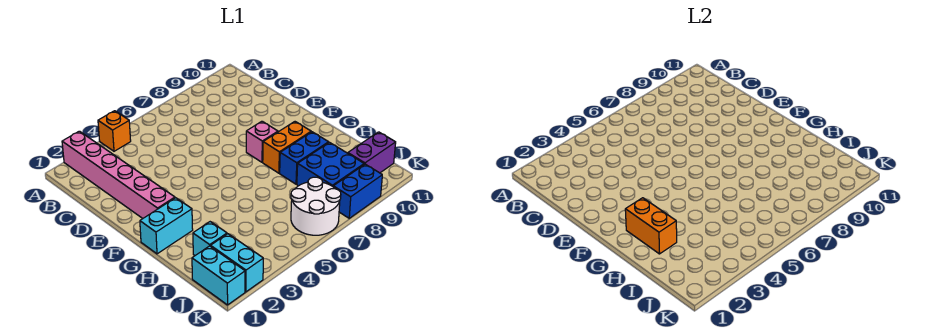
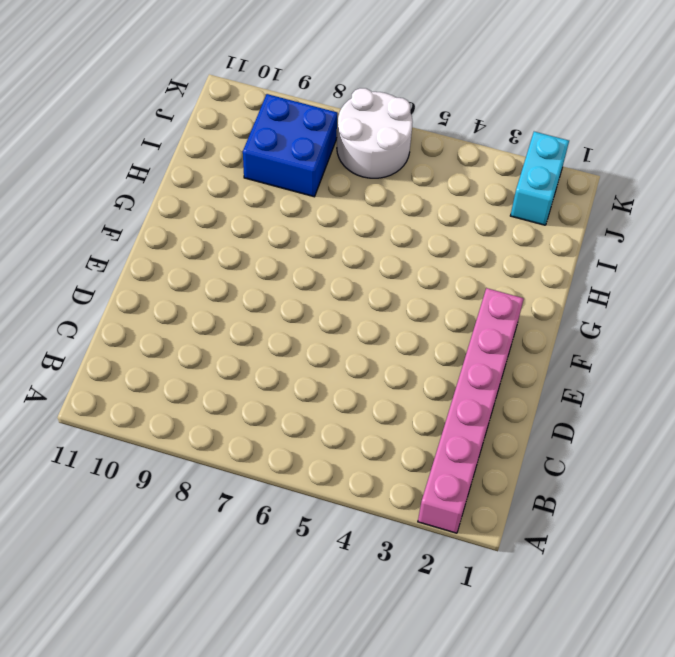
none -> orange brick A4 level 1
none -> pink brick F8 level 1
none -> cyan brick G1:G2 level 1

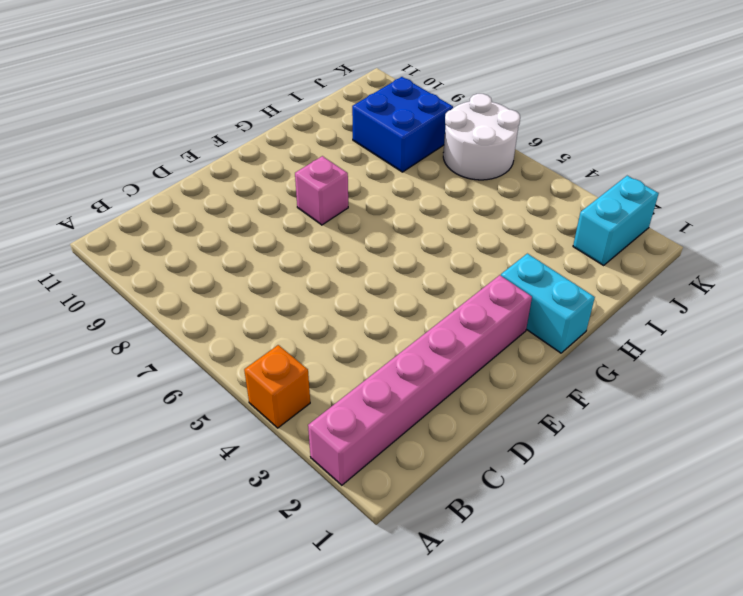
none -> orange brick G8:G9 level 1
none -> blue brick H8:H9 level 1
none -> cyan brick I2 level 1

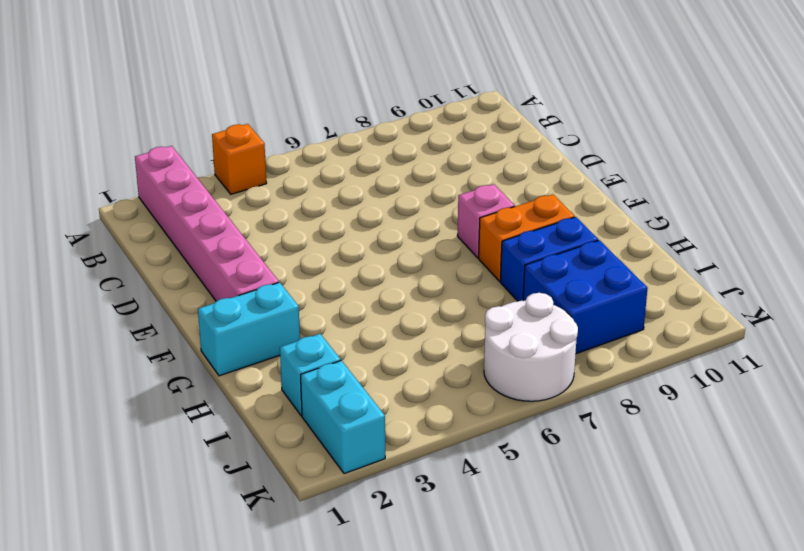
none -> cyan brick J1:K1 level 1
none -> purple brick J10:J11 level 1
none -> blue brick K8:K9 level 1

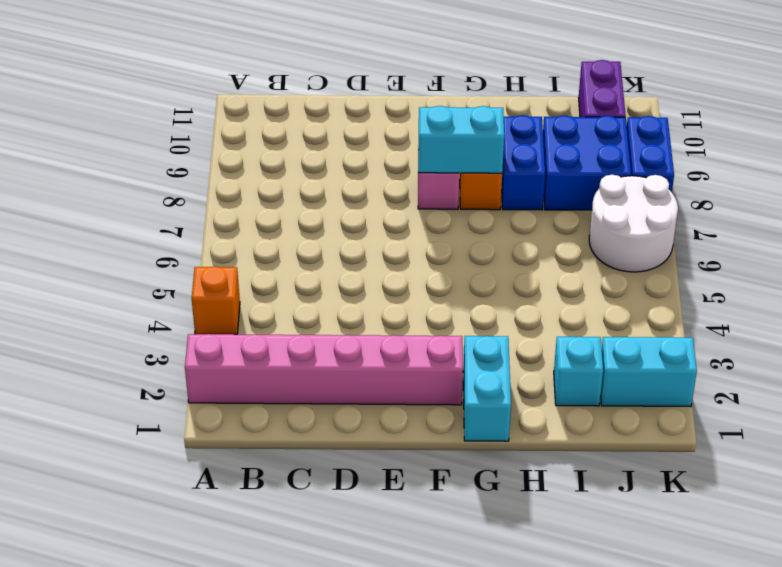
cyan brick F8:G8 level 2 -> cyan brick J1:K1 level 1
none -> orange brick G2:H2 level 2

